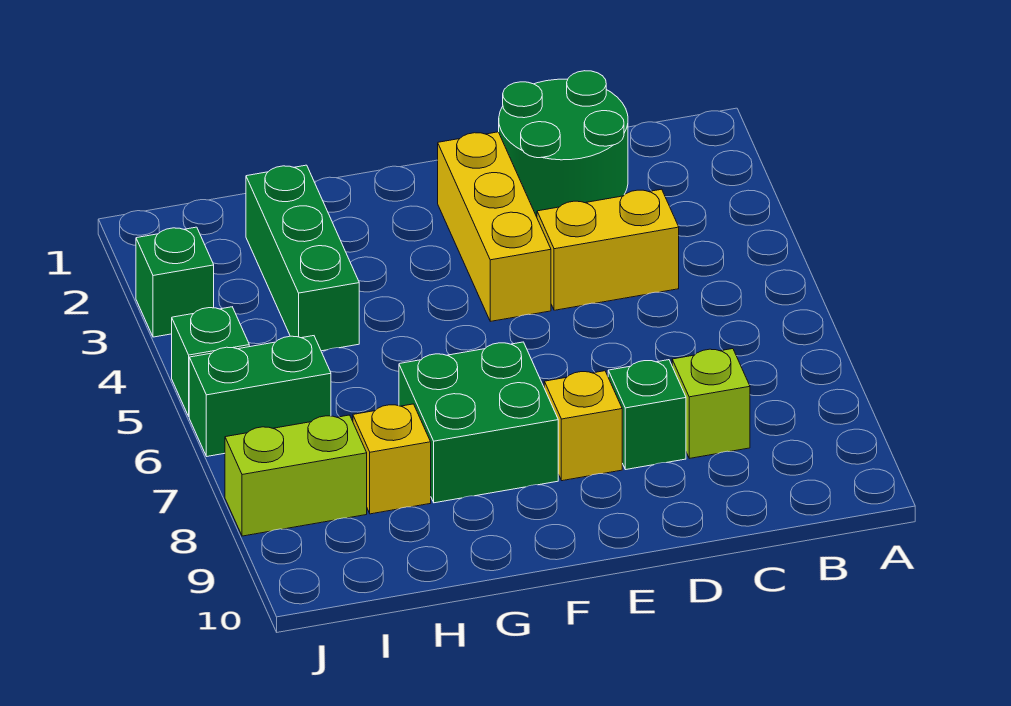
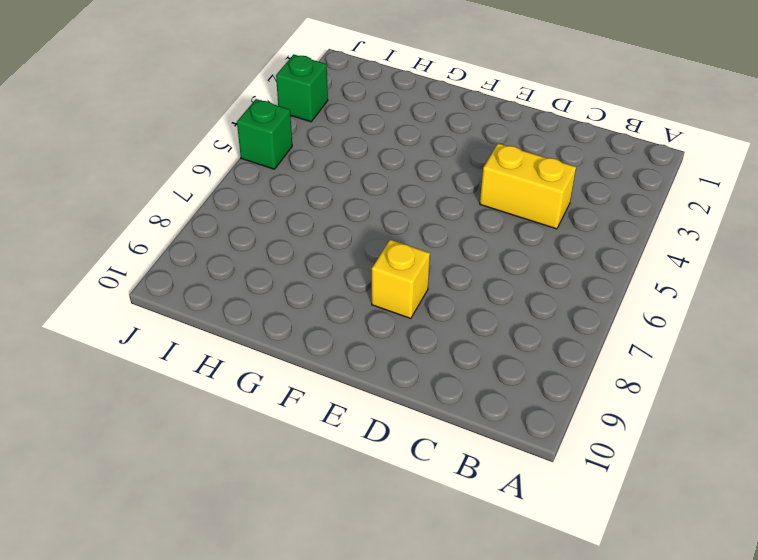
none -> green round brick C1:D2 level 1
none -> lime brick C8 level 1
none -> green brick D8 level 1

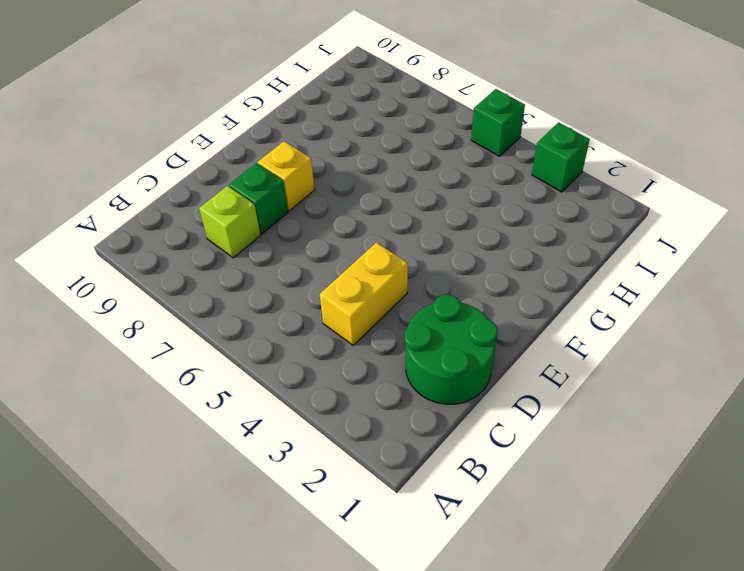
none -> yellow brick E2:E4 level 1
none -> green brick F7:G8 level 1
none -> green brick H2:H4 level 1

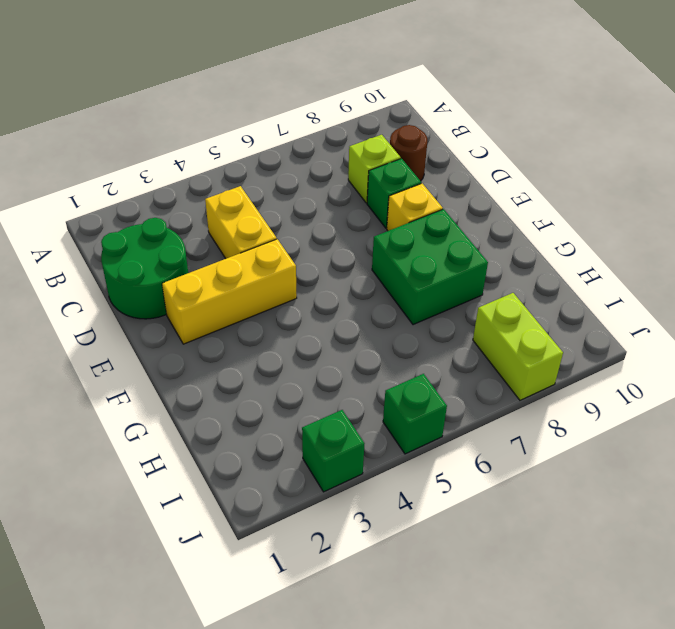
brown round brick C9 level 1 -> none
none -> green brick H2:H4 level 1
none -> yellow brick H8 level 1
none -> green brick I6:J6 level 1

